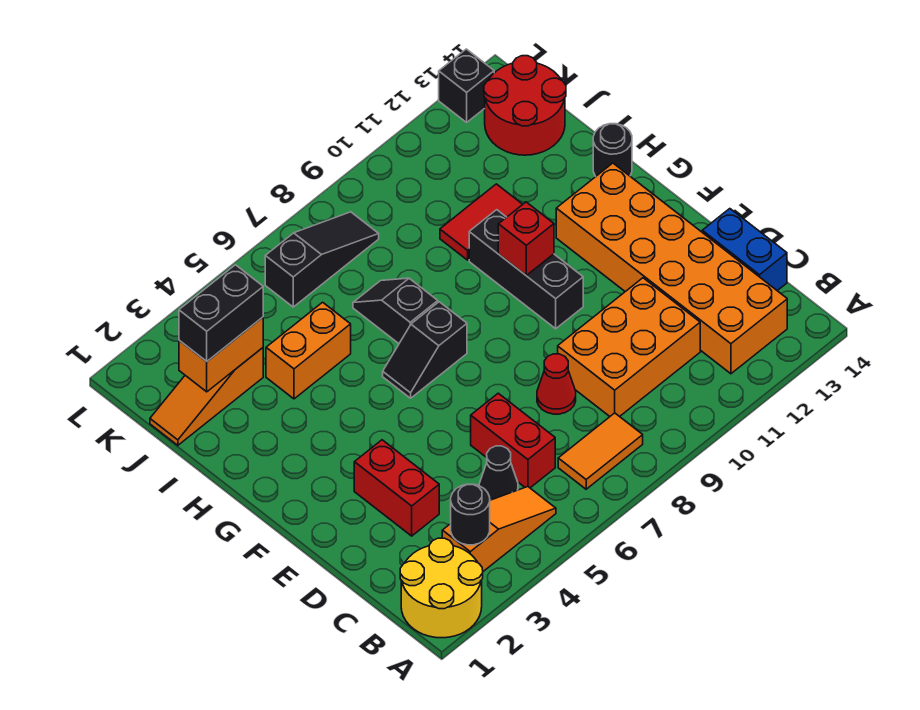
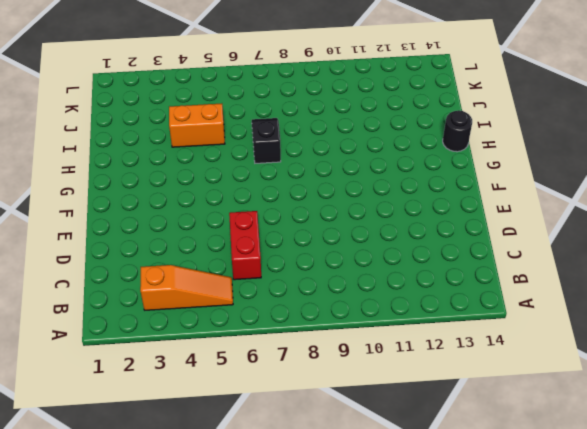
none -> yellow round brick A1:B2 level 1
none -> orange tile B7:B8 level 1
none -> orange brick B12:G13 level 1

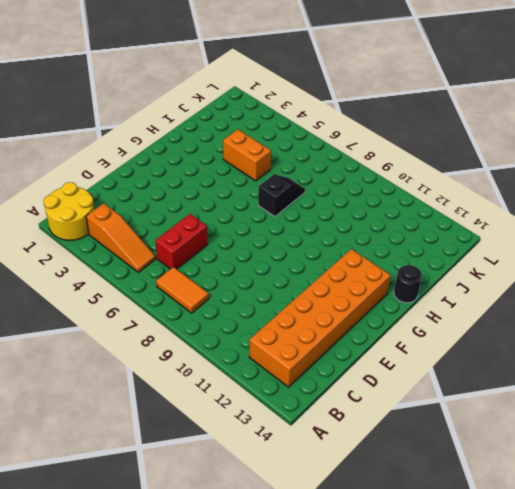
none -> black cone C5 level 1
none -> orange brick C9:D11 level 1
none -> blue brick C14:D14 level 1

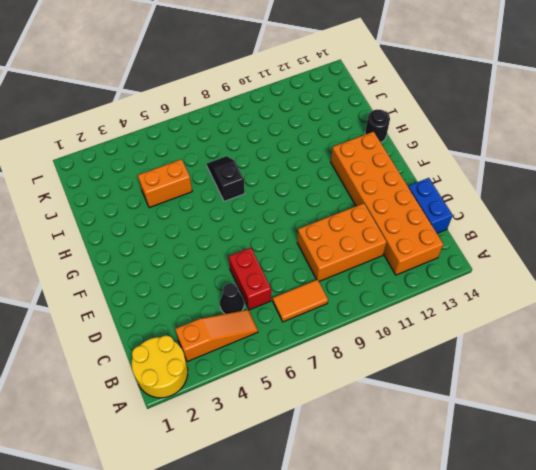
none -> red brick D3:E3 level 1
none -> red cone D8 level 1
none -> black brick F10:H10 level 1

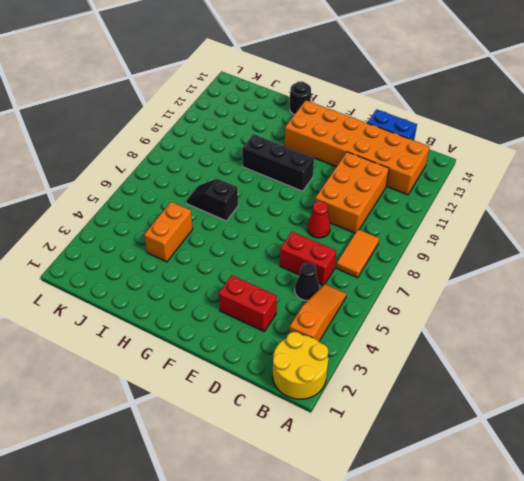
none -> black slope G6:G7 level 1 top 7
none -> red tile I10:I11 level 1
none -> orange slope J1:J3 level 1 top 3

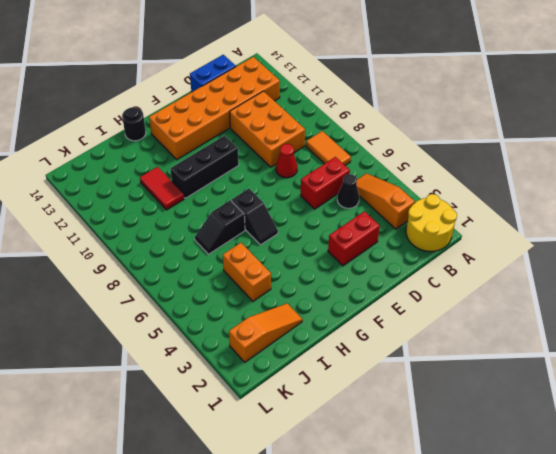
orange slope I2:K2 level 1 top K -> orange slope J1:J3 level 1 top 3
none -> red round brick J13:K14 level 1
none -> black slope K6:K8 level 1 top 6
none -> black brick L13 level 1

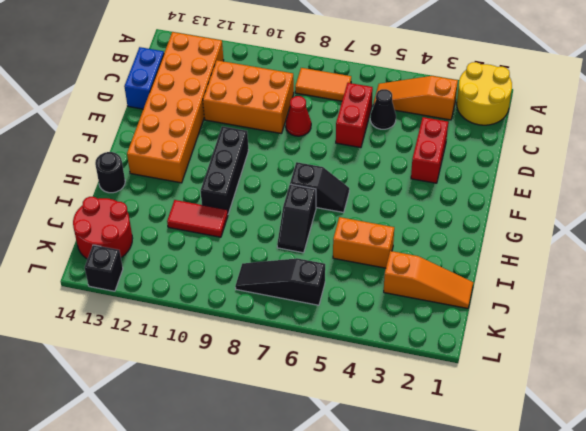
none -> black round brick B3 level 2
none -> red brick G10 level 2
none -> orange brick J2:J3 level 2

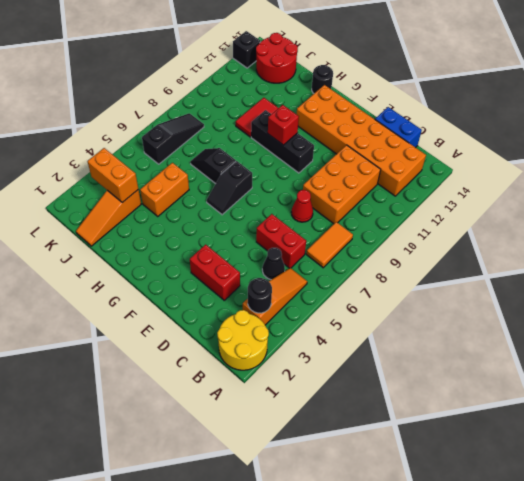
orange brick J3:K3 level 2 -> orange brick J2:J3 level 2
none -> black brick J2:J3 level 3

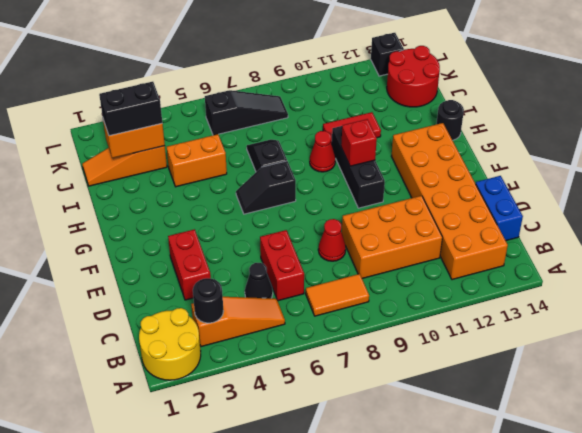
red cone H9 level 1 -> none

